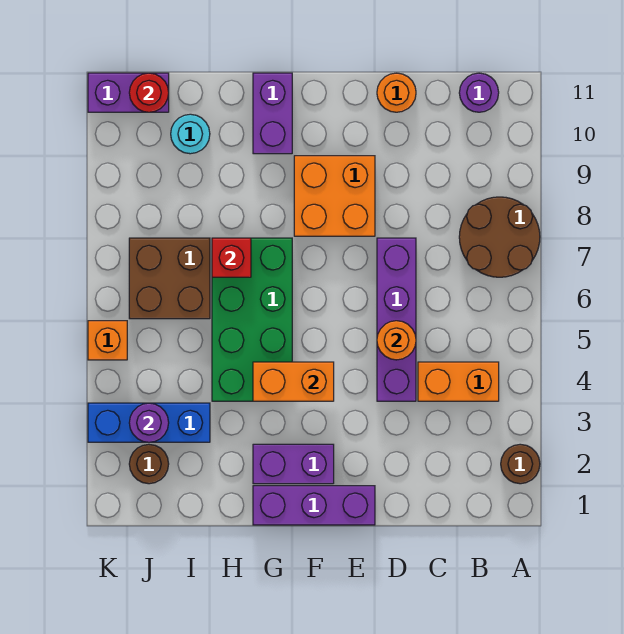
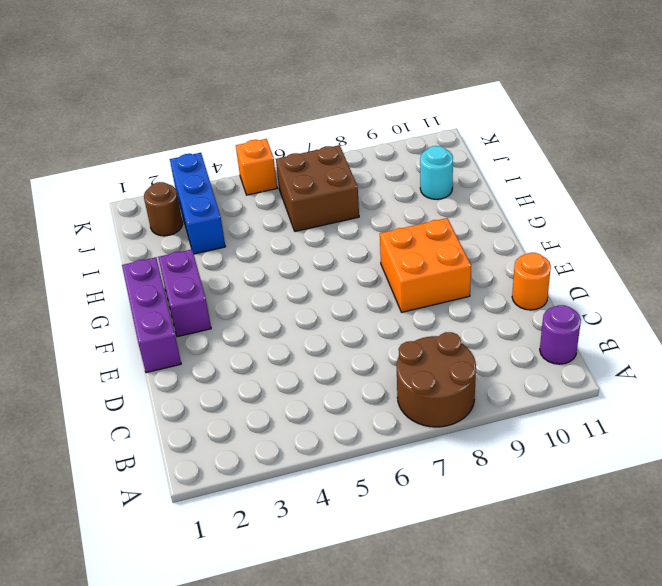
none -> brown round brick A2 level 1
none -> orange brick B4:C4 level 1
none -> purple brick D4:D7 level 1

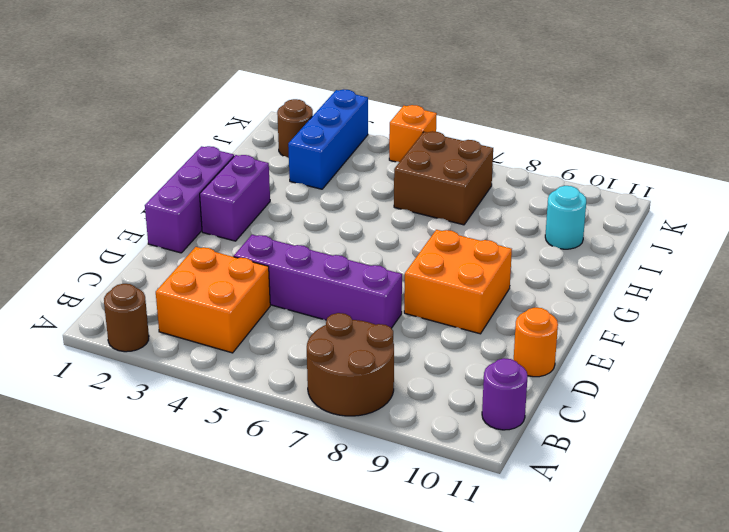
orange brick B3:C4 level 1 -> orange brick B4:C4 level 1
none -> green brick G4:H7 level 1
none -> purple brick G10:G11 level 1
none -> purple brick J11:K11 level 1

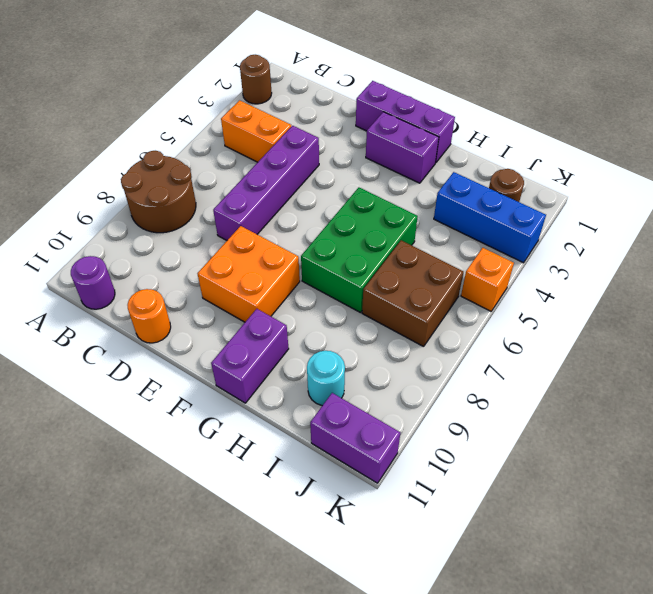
green brick G5:H7 level 1 -> green brick G4:H7 level 1
none -> orange round brick D5 level 2
none -> orange brick F4:G4 level 2
none -> red brick H7 level 2

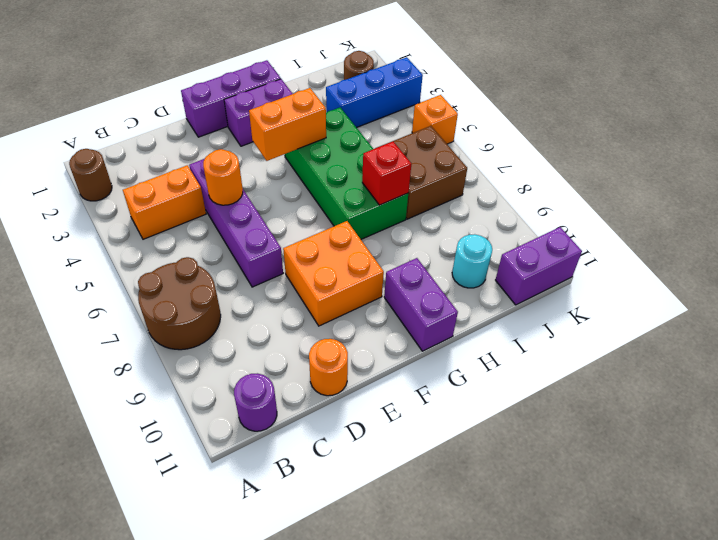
none -> purple round brick J3 level 2
none -> red round brick J11 level 2

